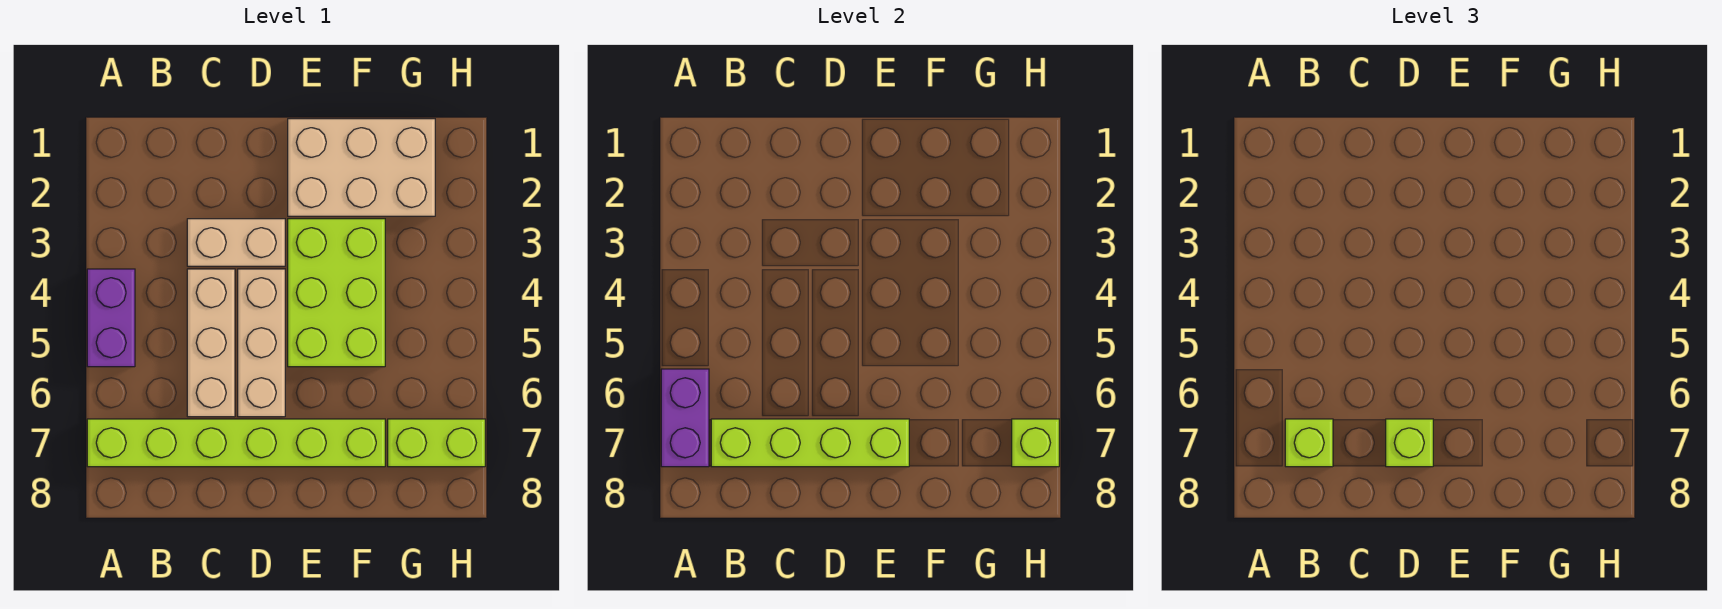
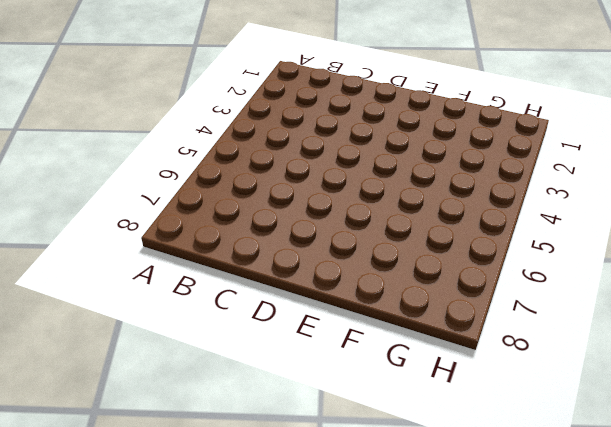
none -> purple brick A4:A5 level 1
none -> lime brick A7:F7 level 1
none -> tan brick C3:D3 level 1

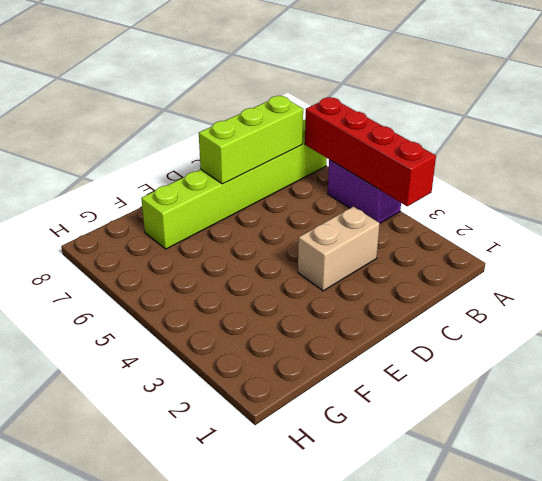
red brick A3:A6 level 2 -> purple brick A6:A7 level 2
lime brick B7:D7 level 2 -> lime brick B7:E7 level 2
none -> tan brick C4:C6 level 1
none -> tan brick D4:D6 level 1
none -> tan brick E1:G2 level 1

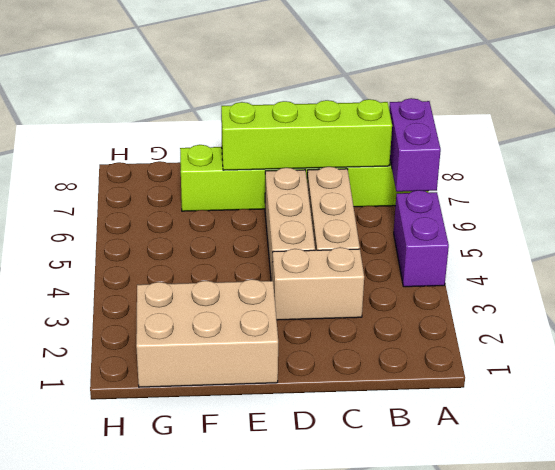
none -> lime brick E3:F5 level 1
none -> lime brick G7:H7 level 1
none -> lime brick H7 level 2

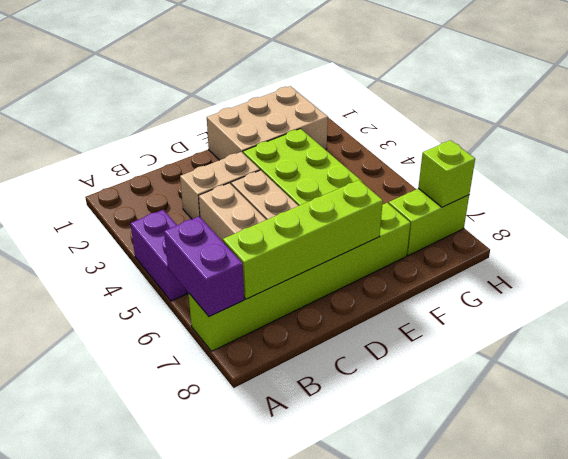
none -> lime brick B7 level 3
none -> lime brick D7 level 3

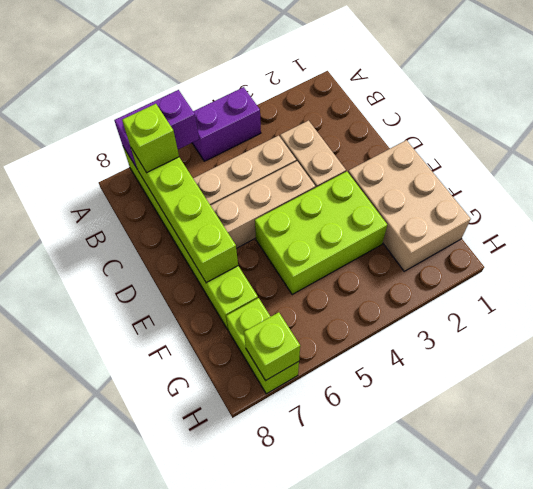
none -> lime brick D7 level 3

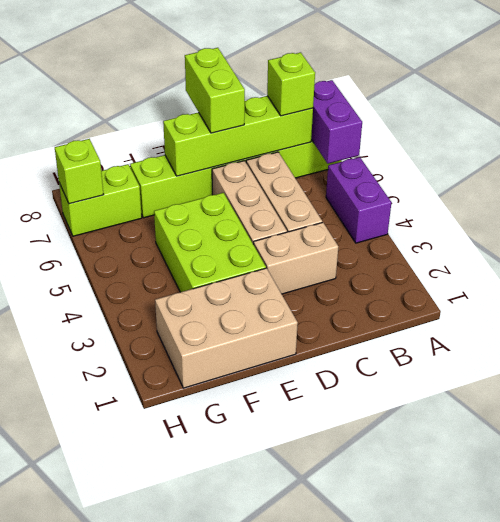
lime brick D7:D8 level 3 -> lime brick D7 level 3

